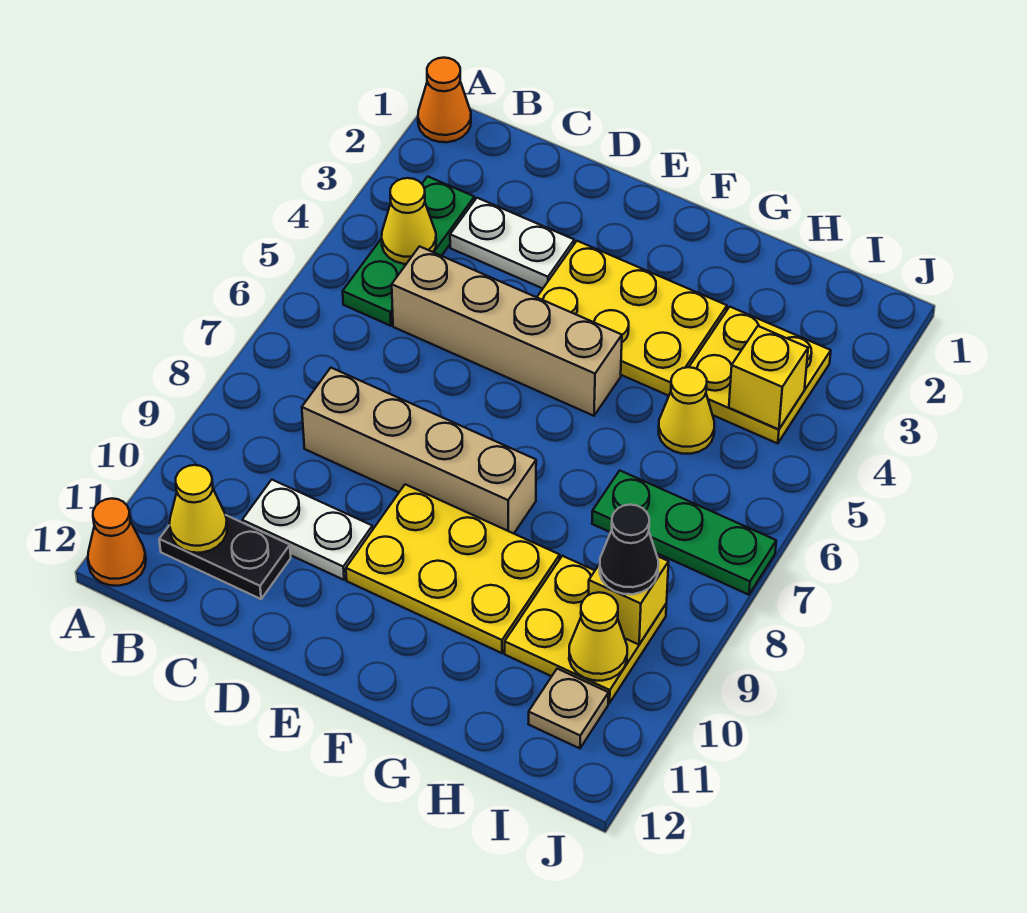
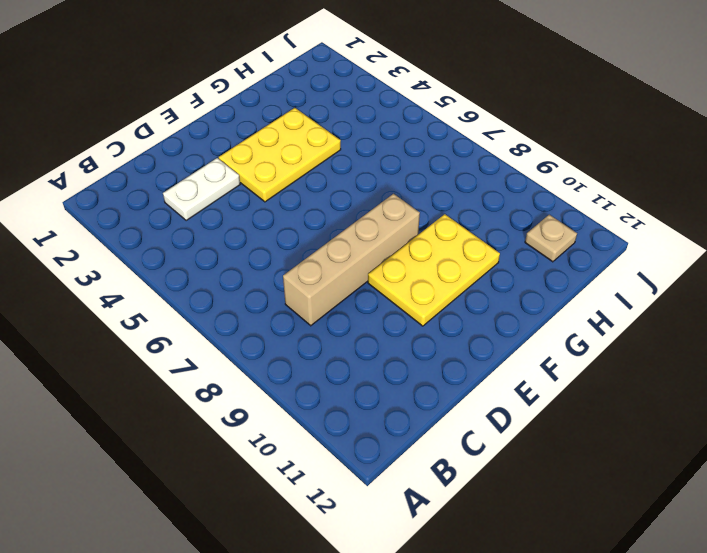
none -> orange cone A1 level 1
none -> orange cone A12 level 1
none -> green plate B3:B5 level 1

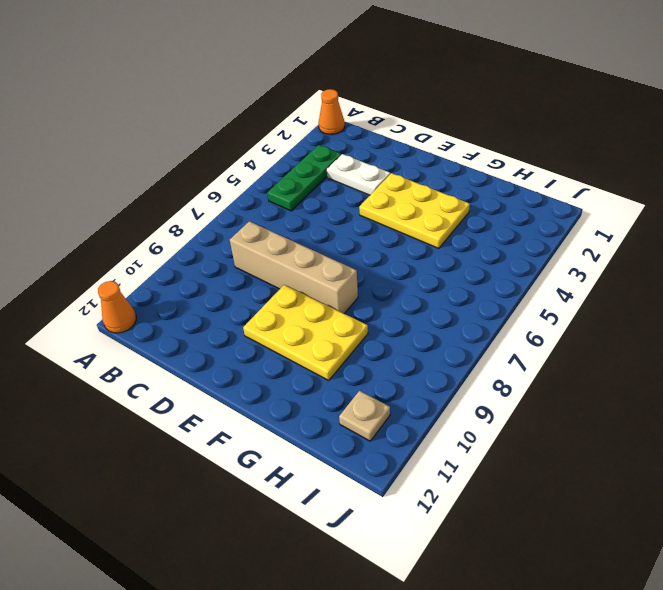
none -> black plate B11:C11 level 1
none -> tan brick C5:F5 level 1
none -> white plate C10:D10 level 1

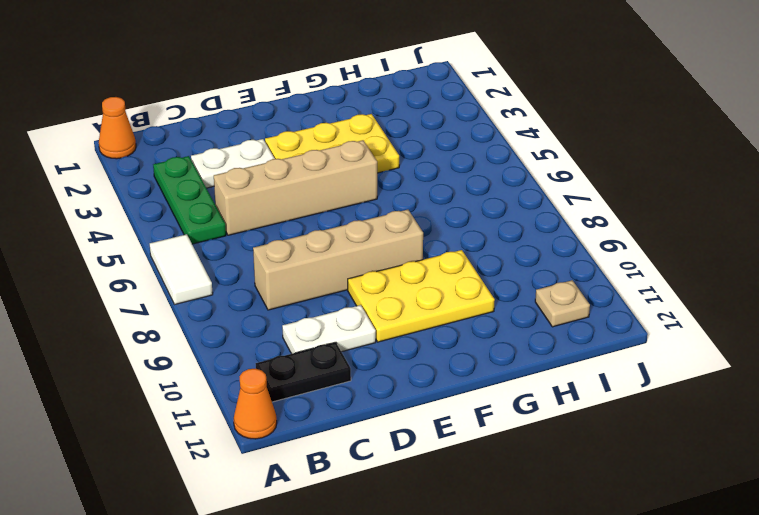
white tile A6:A7 level 1 -> none
none -> yellow plate H3:I4 level 1
none -> yellow cone H5 level 1
none -> green plate H7:J7 level 1

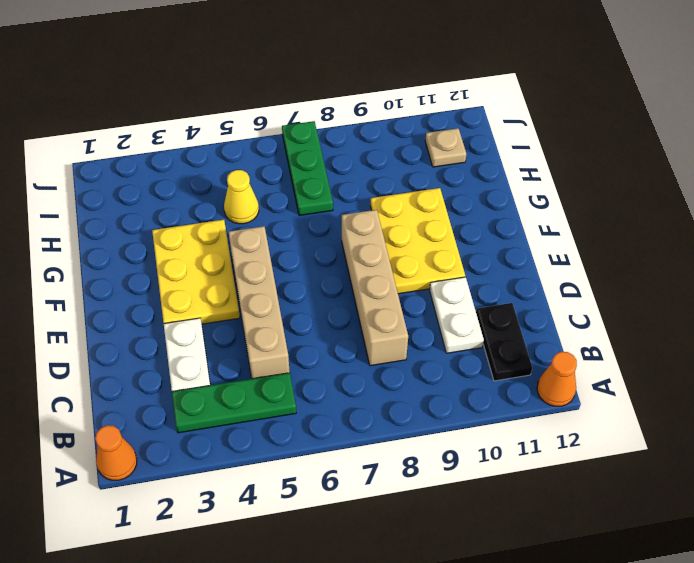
none -> yellow plate H3:I4 level 1
none -> yellow plate H9:I10 level 1
none -> yellow cone B4 level 2

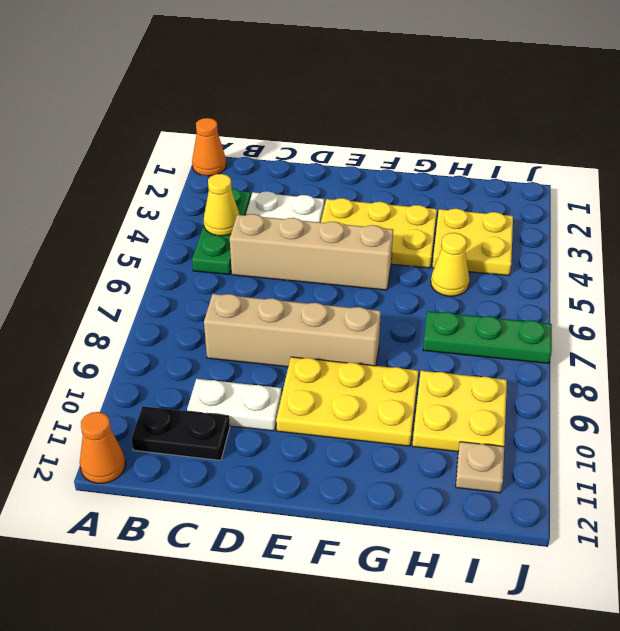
none -> yellow cone B11 level 2
none -> yellow brick I4 level 2
none -> yellow brick I9 level 2

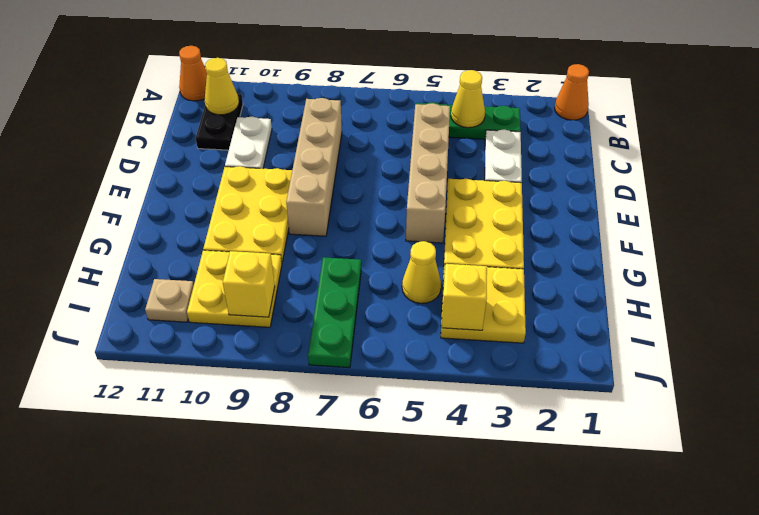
none -> yellow cone I10 level 2
none -> black cone I9 level 3

